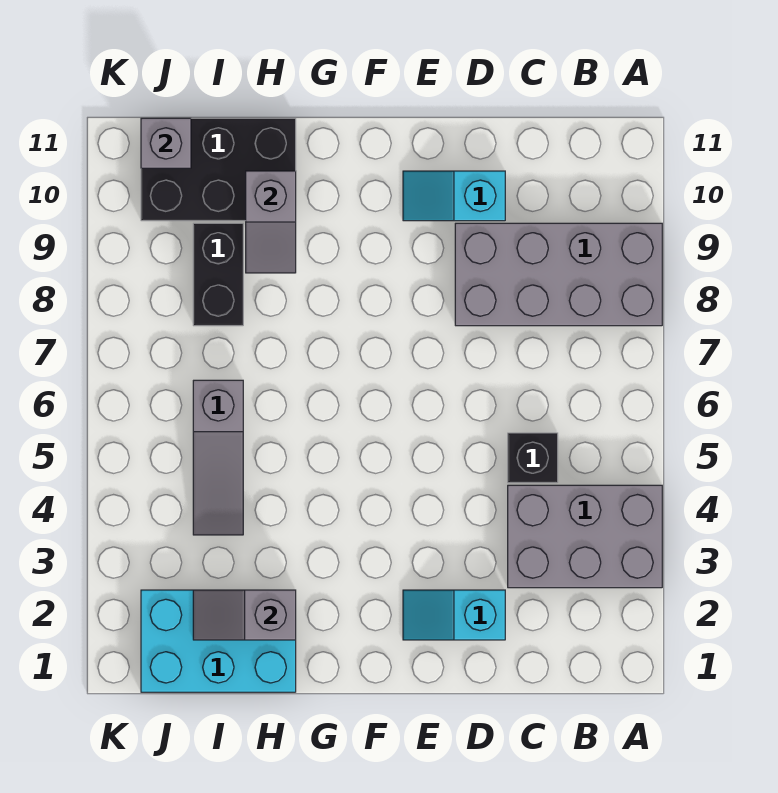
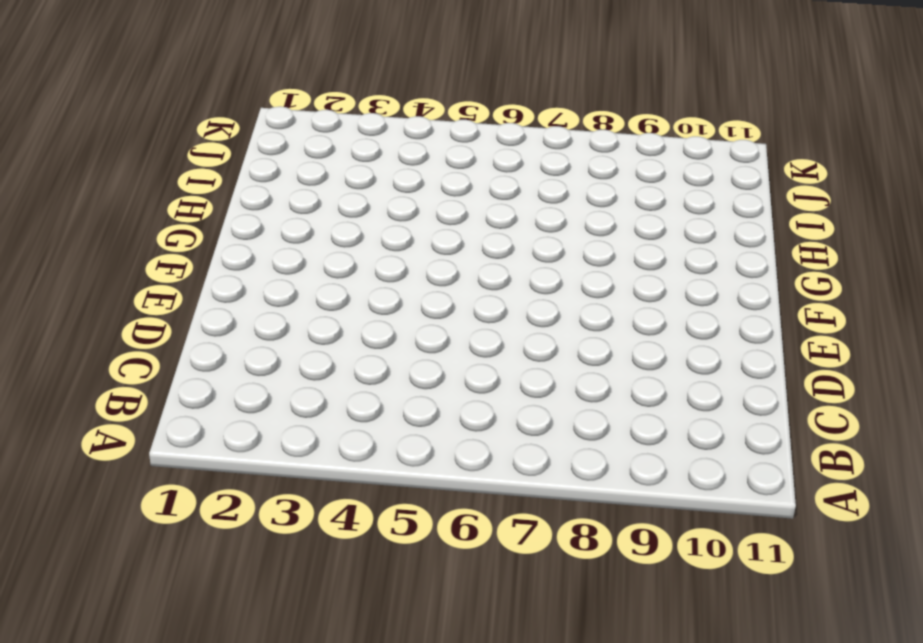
none -> grey brick A3:C4 level 1
none -> grey brick A8:D9 level 1
none -> black brick C5 level 1

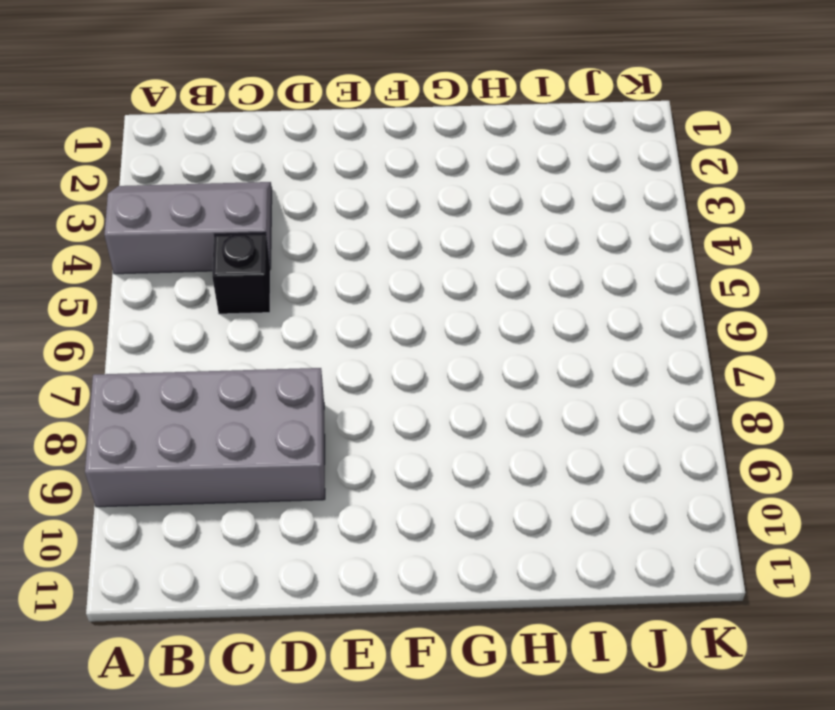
grey slope A3:C4 level 1 top 4 -> grey brick A3:C4 level 1
none -> cyan slope D2:E2 level 1 top D
none -> cyan slope D10:E10 level 1 top D
none -> cyan brick H1:J2 level 1

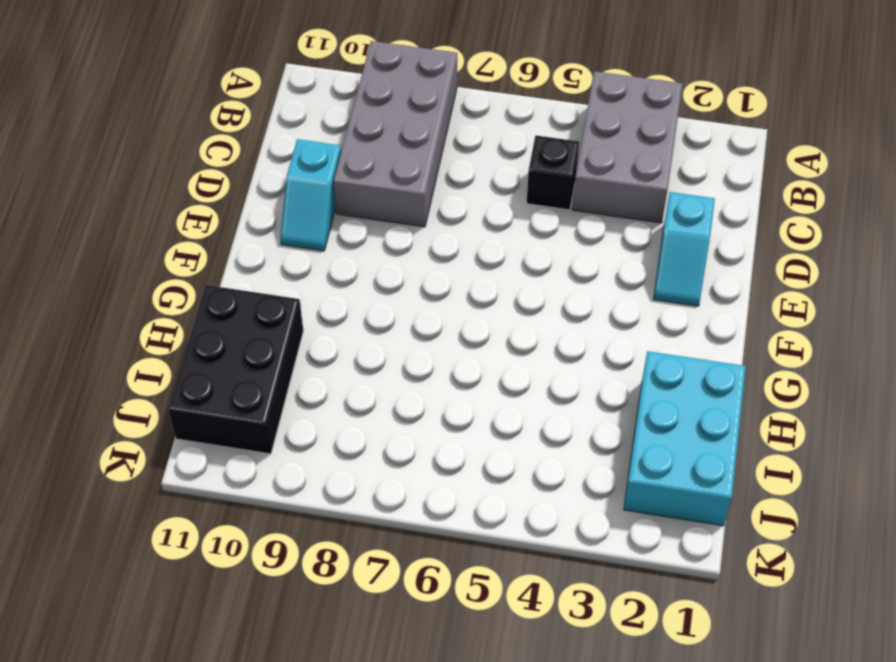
none -> grey slope I4:I6 level 1 top 6
none -> black brick I8:I9 level 1
none -> grey slope H2:I2 level 2 top H

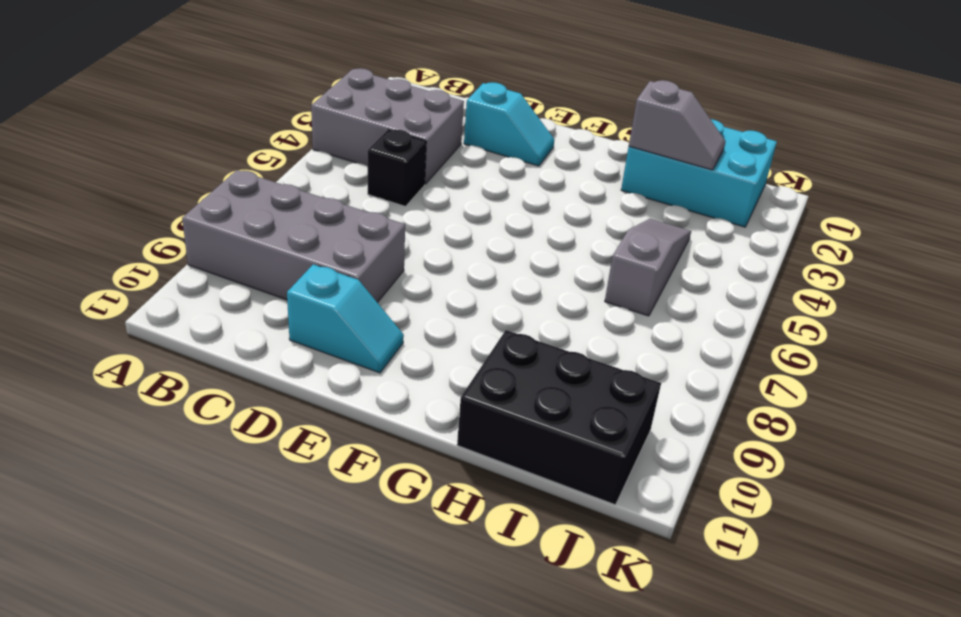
none -> black brick I8:I9 level 1
none -> grey slope H9:H10 level 2 top 10
none -> grey brick J11 level 2

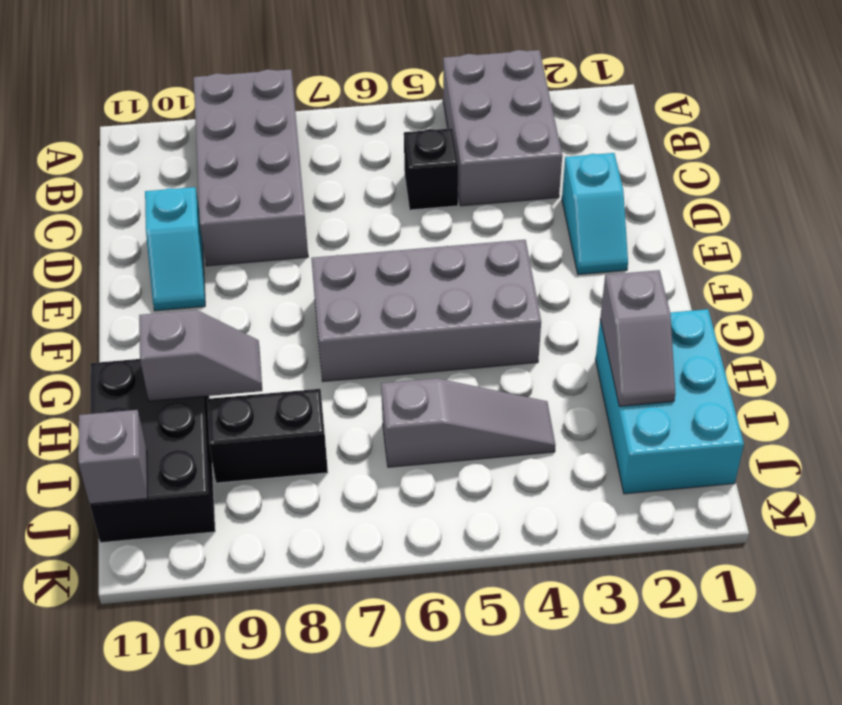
grey brick F4:G7 level 1 -> none

